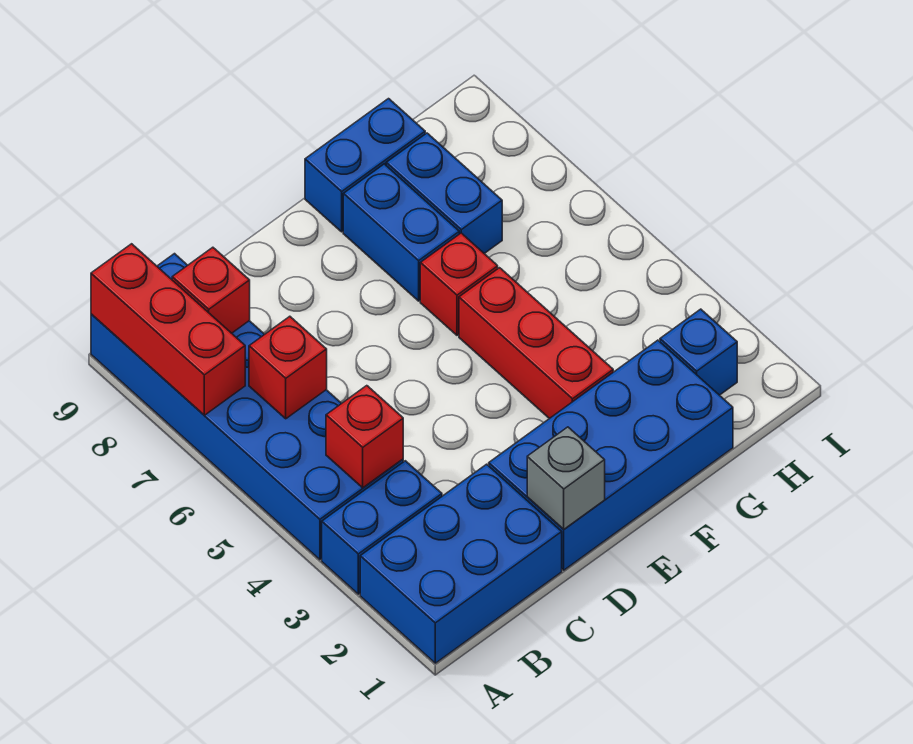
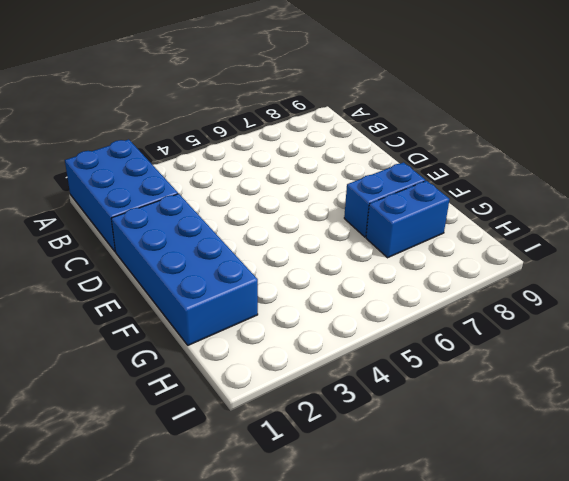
none -> blue brick A3:B3 level 1
none -> blue brick A4:B9 level 1
none -> red brick F3:F5 level 1

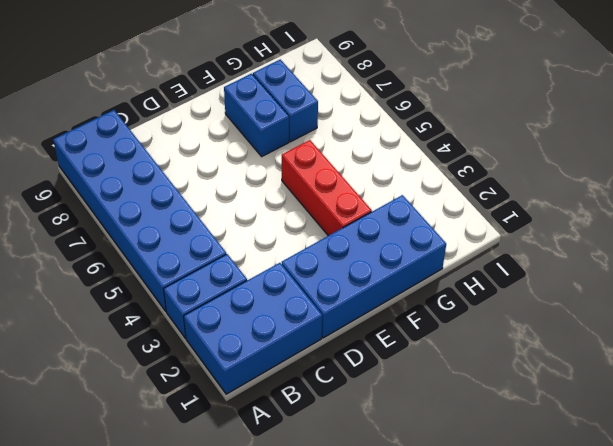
none -> red brick F6 level 1
none -> blue brick F9:G9 level 1
none -> blue brick H2 level 1

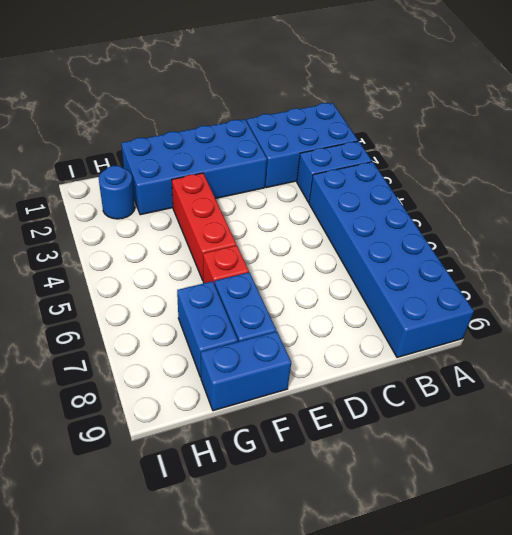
blue round brick H2 level 1 -> blue brick H2 level 1
none -> red brick A7:A9 level 2
none -> red brick B4 level 2
none -> red brick B6 level 2

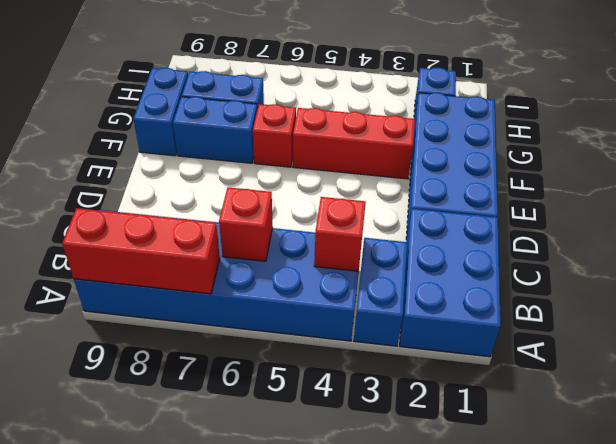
none -> red brick B8 level 2
none -> grey brick D1 level 2

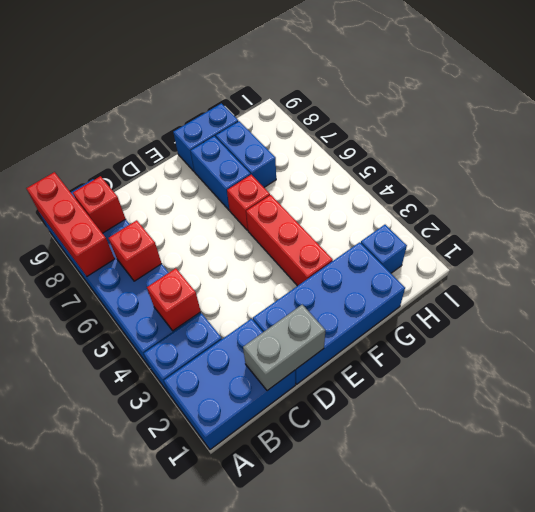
grey brick C1:D1 level 2 -> grey brick D1 level 2

